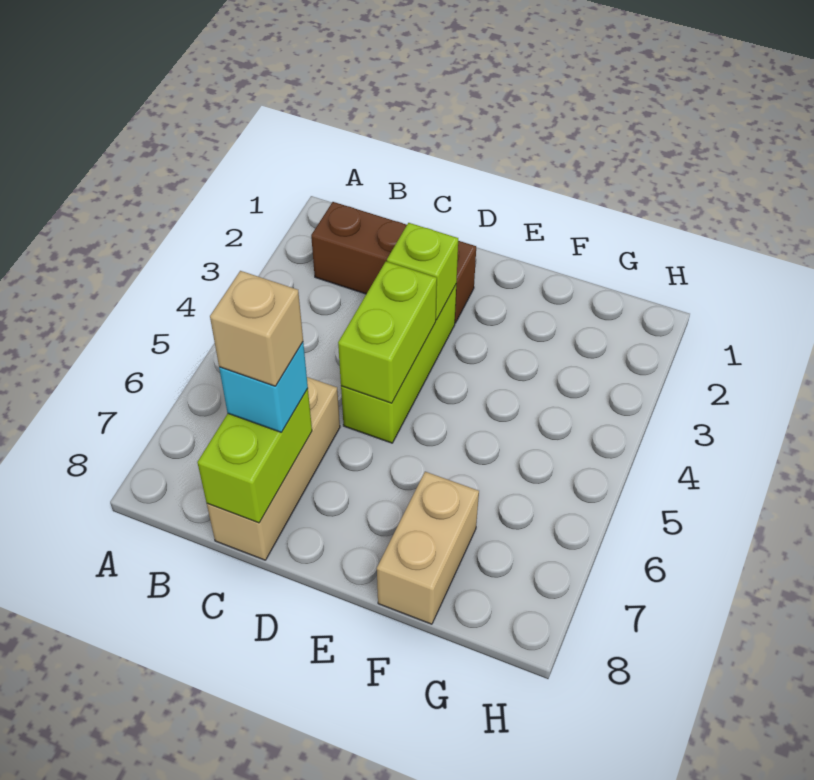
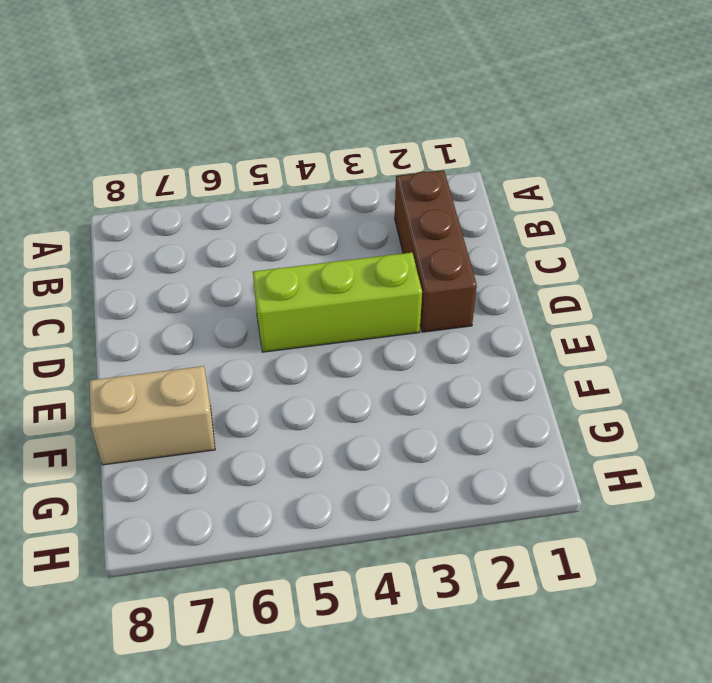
none -> tan brick C6:C8 level 1
none -> lime brick C7:C8 level 2

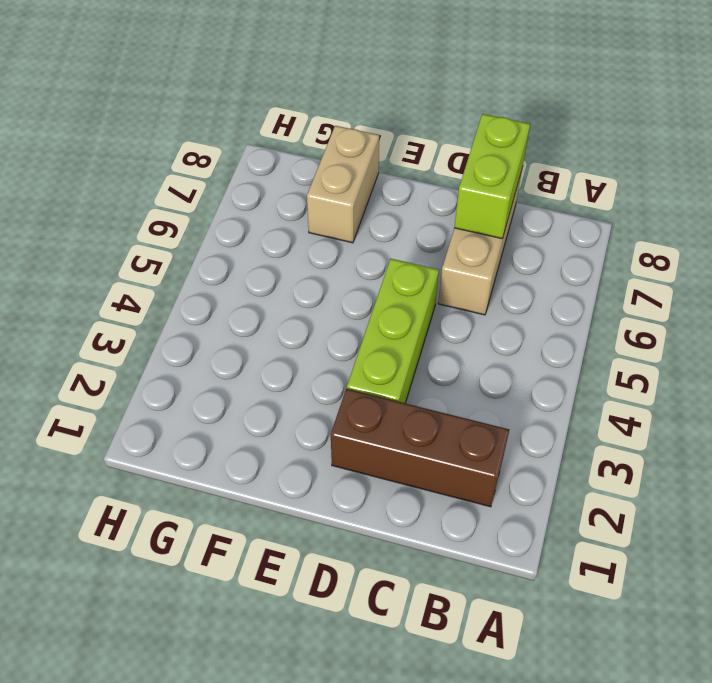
none -> lime brick D3 level 2
none -> lime brick D4:D5 level 2

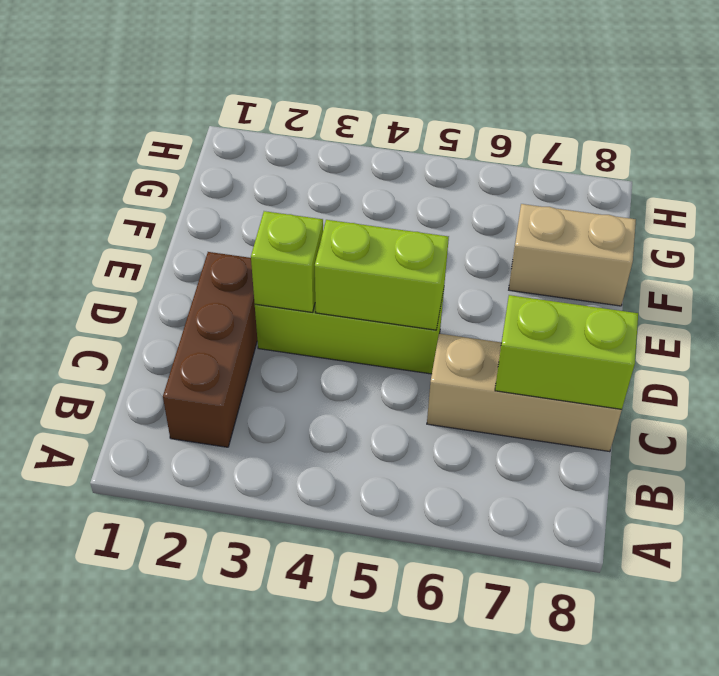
none -> cyan brick C7 level 3
none -> tan brick C7 level 4

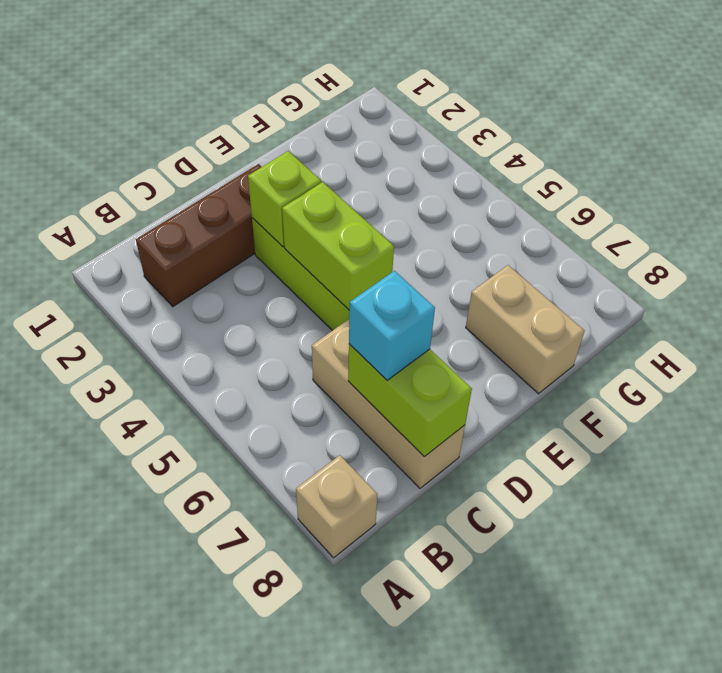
tan brick A8 level 1 -> tan brick C7 level 4

